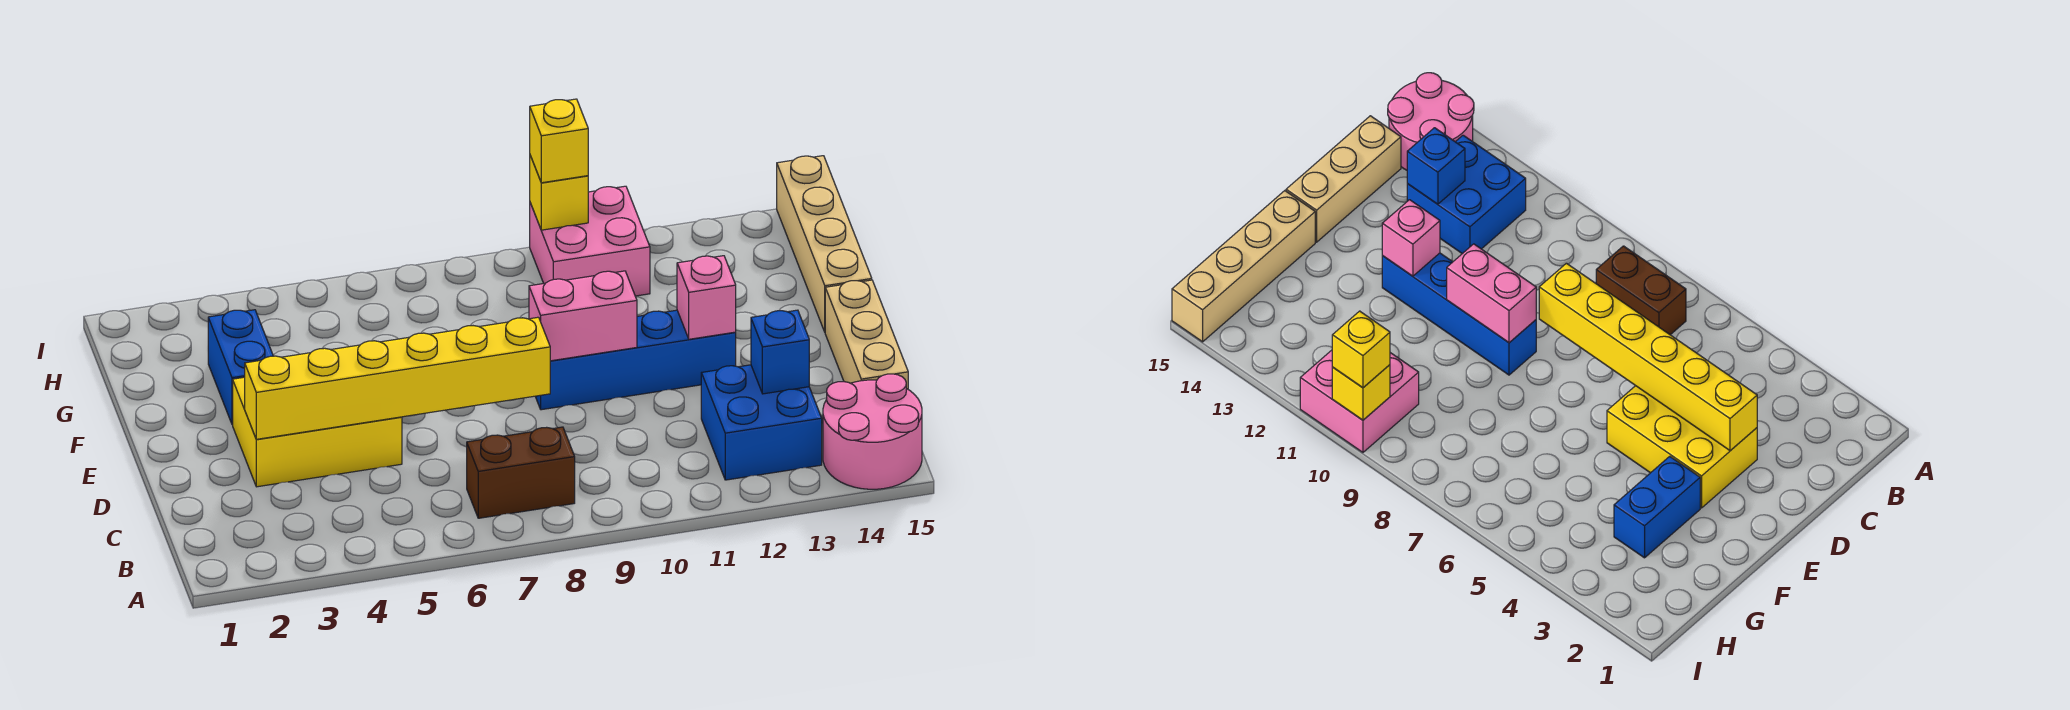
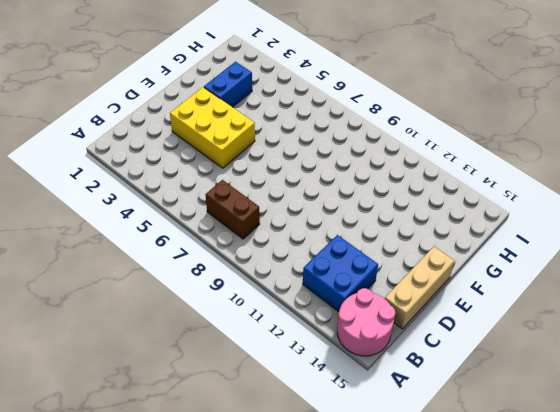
none -> blue brick E9:E12 level 1
none -> tan brick F15:I15 level 1
none -> pink brick H10:I11 level 1

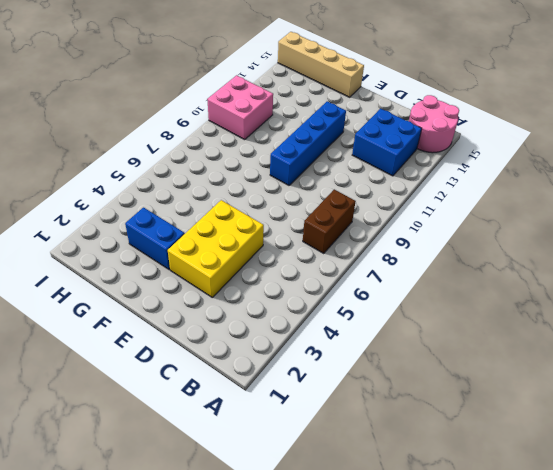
none -> tan brick C15:E15 level 1
none -> blue brick C13 level 2
none -> yellow brick D3:D8 level 2

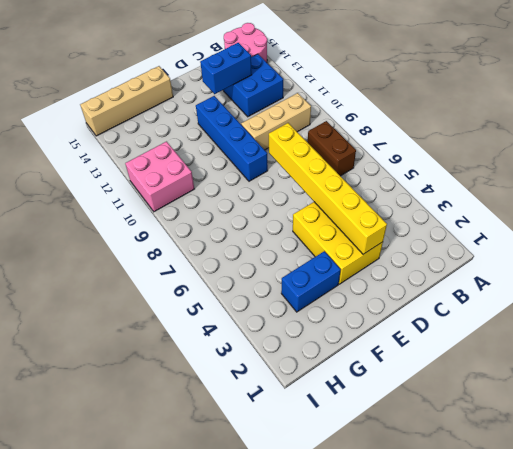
tan brick B10:D10 level 1 -> tan brick C15:E15 level 1
blue brick C13:D13 level 2 -> blue brick C13 level 2
none -> pink brick E9:E10 level 2
none -> pink brick E12 level 2
none -> yellow brick I10 level 2

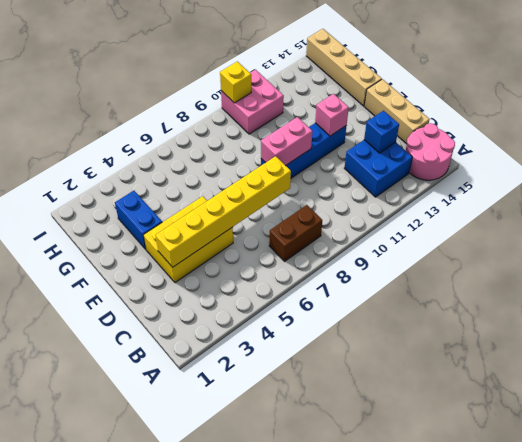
none -> yellow brick I10 level 3

